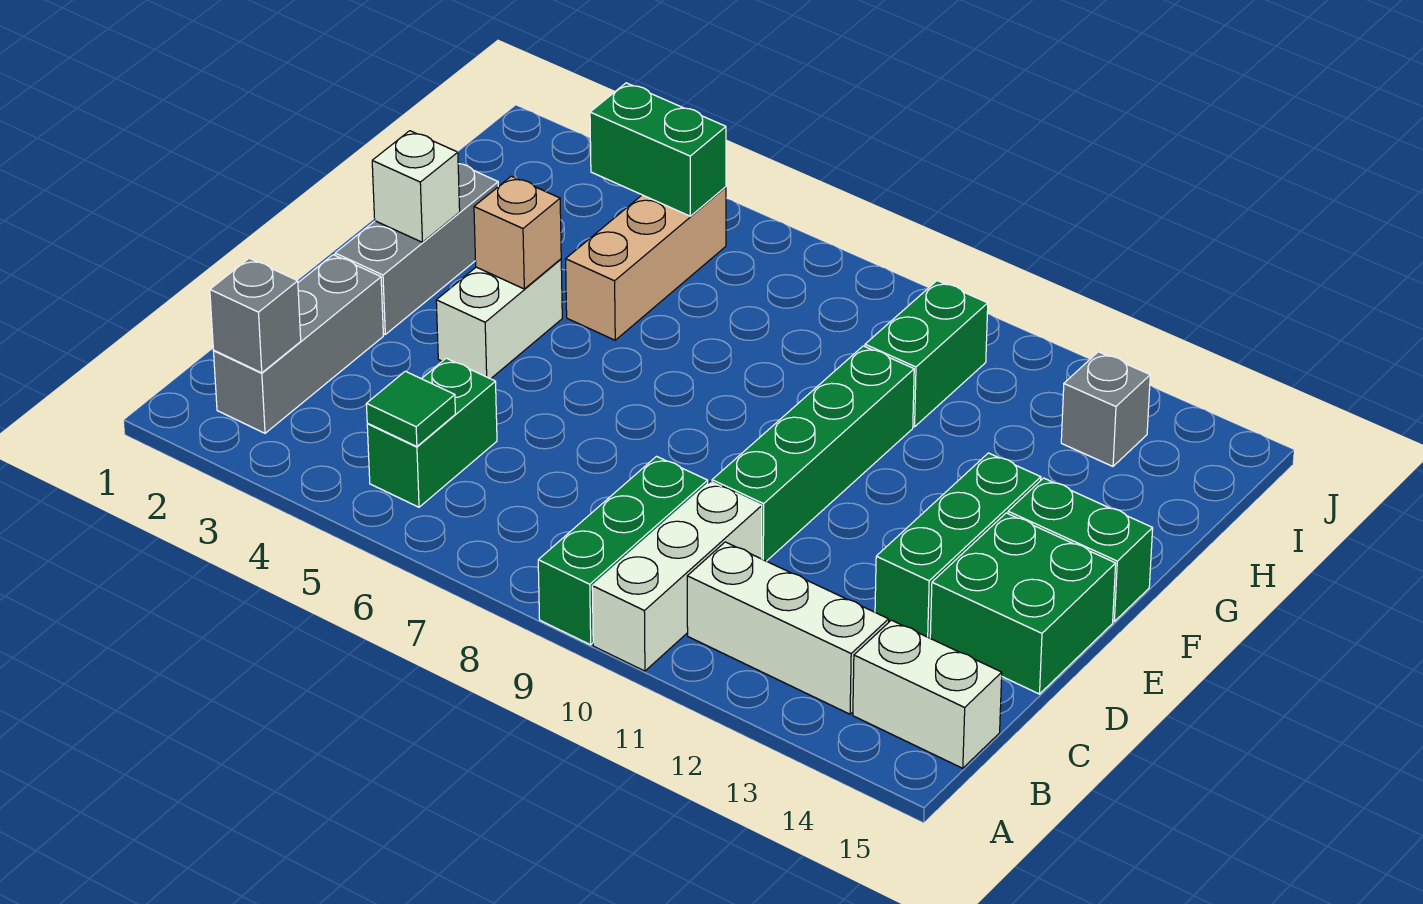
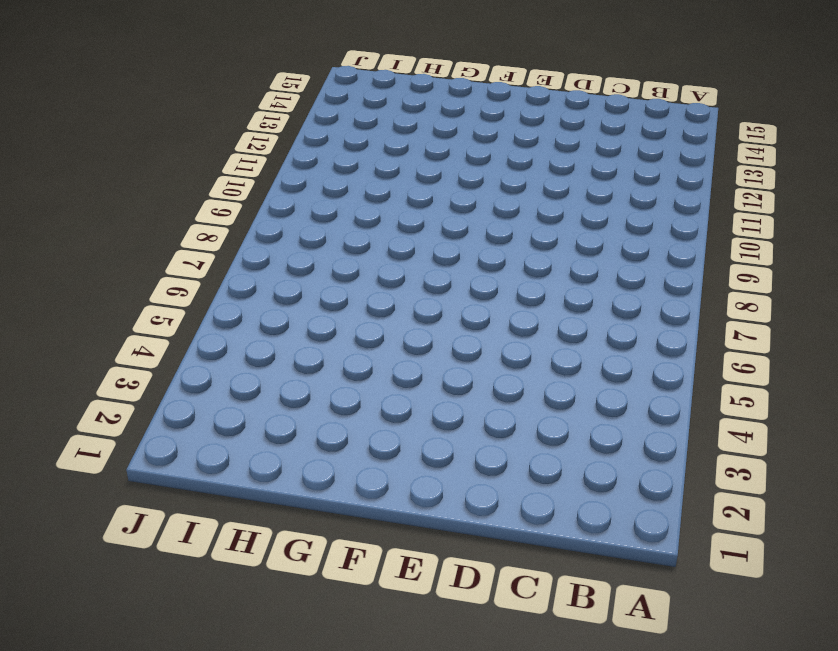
none -> green brick A9:C9 level 1
none -> white brick A10:C10 level 1
none -> grey brick B2:D2 level 1

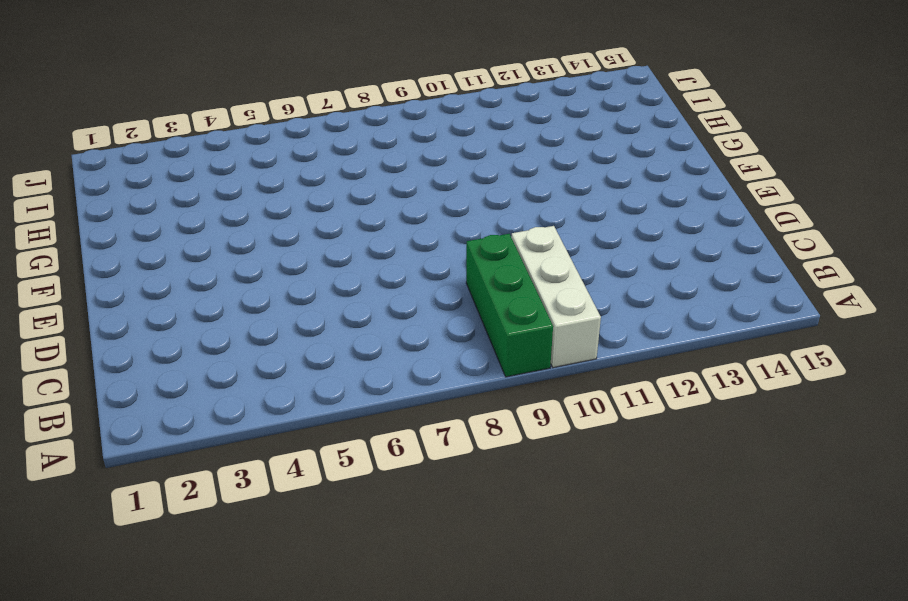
none -> grey brick B2:D2 level 1
none -> green brick B5:C5 level 1
none -> white brick B11:B13 level 1

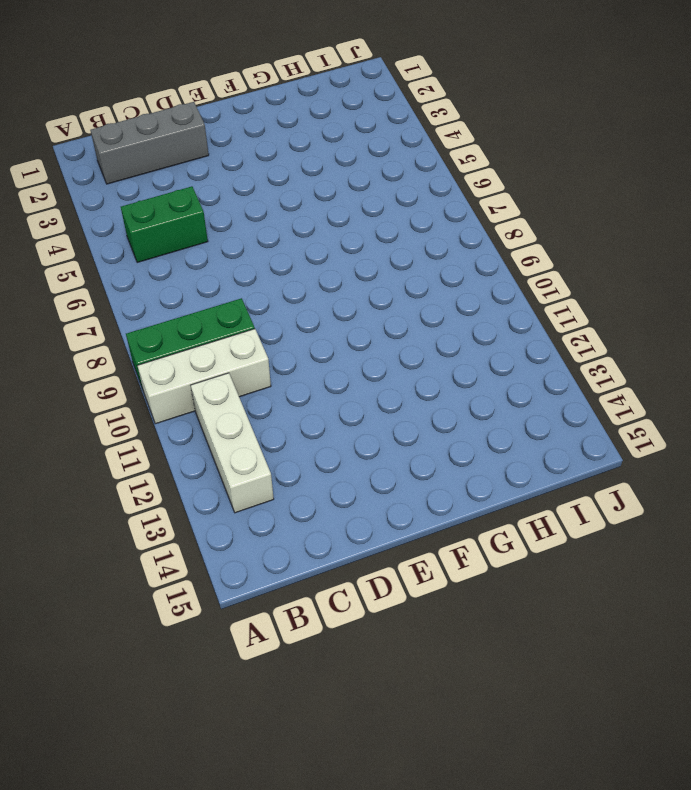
none -> white brick B14:B15 level 1
none -> green brick D10:G10 level 1
none -> green brick D13:F13 level 1

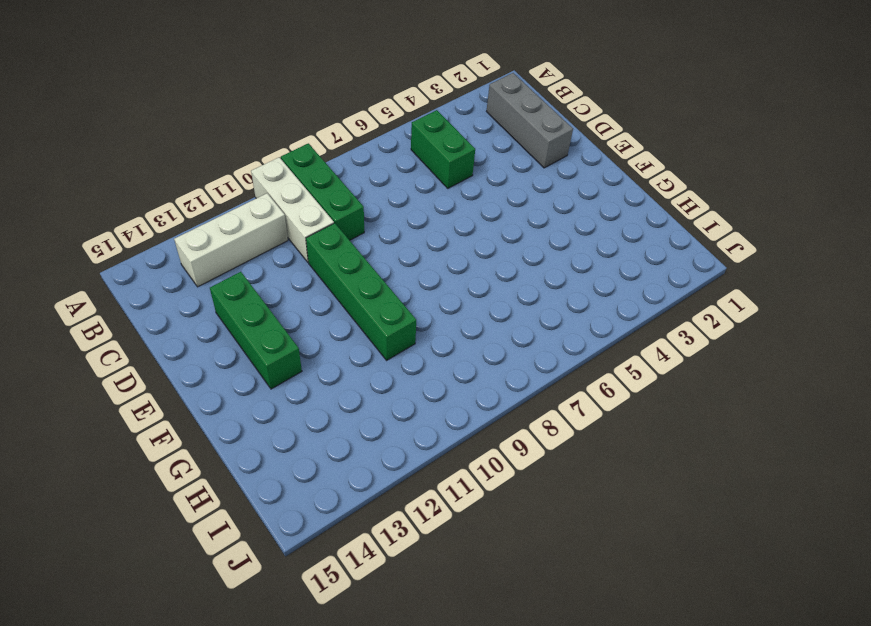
none -> white brick B14:B15 level 1
none -> green brick D14:E15 level 1
none -> grey brick E2:G2 level 1

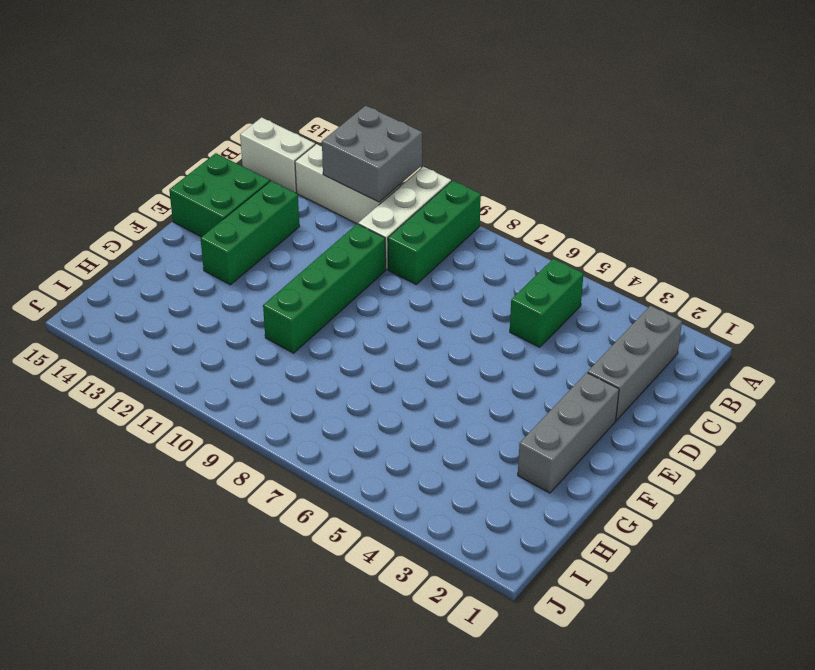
grey brick A11:B12 level 2 -> none
none -> white brick E4:F4 level 1
none -> green brick F14:F15 level 1
none -> tan brick G5:I5 level 1

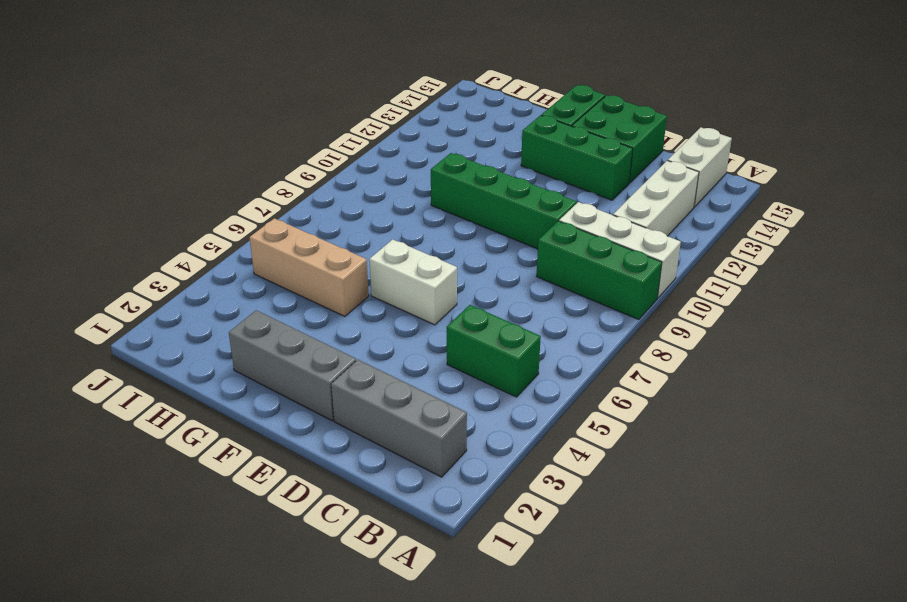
white brick E6:F6 level 1 -> white brick E4:F4 level 1
none -> green brick H10:I10 level 1
none -> grey brick I13 level 1
none -> grey brick B2 level 2

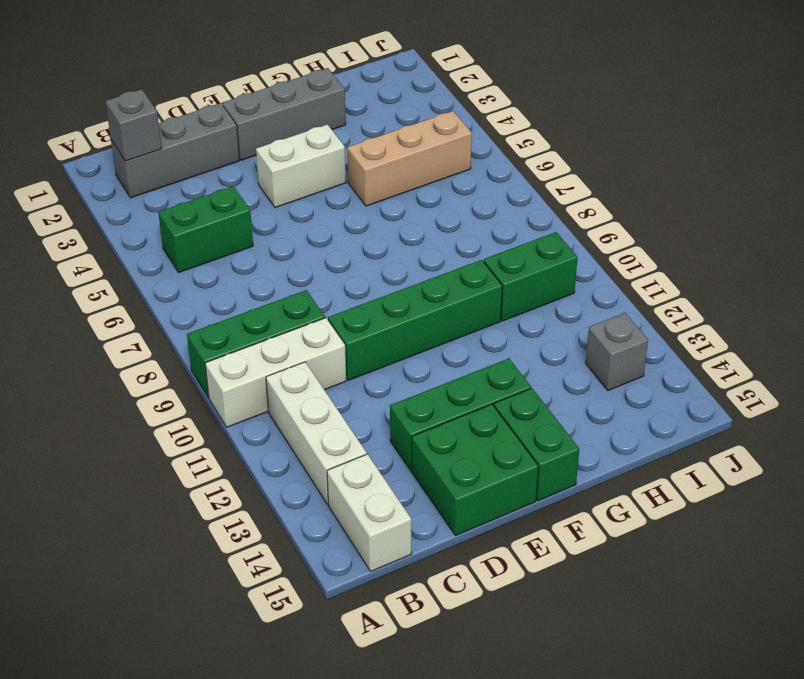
none -> green tile B5 level 2
none -> white brick F2 level 2
none -> tan brick F4 level 2

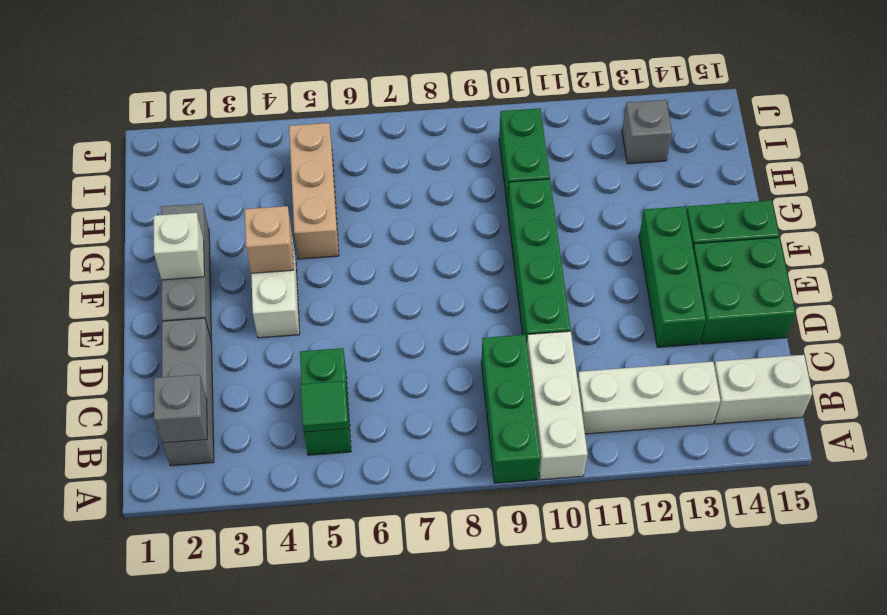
none -> green brick I4:I5 level 2

